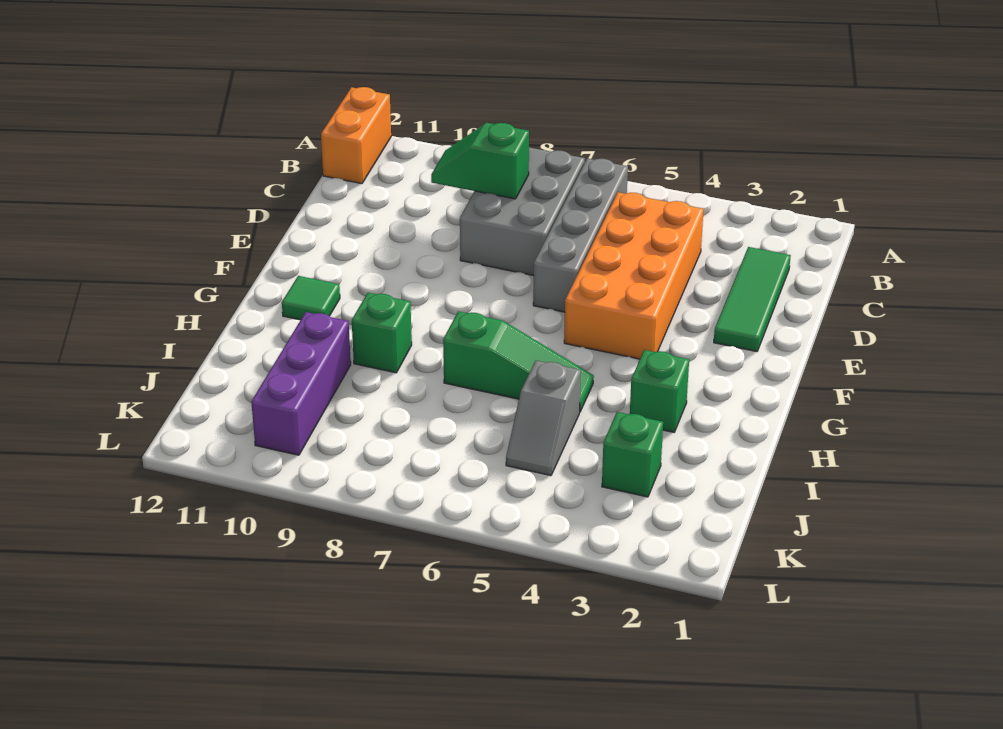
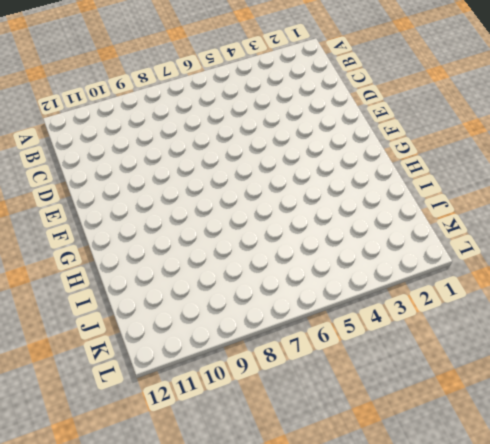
none -> orange brick A12:B12 level 1
none -> grey brick B6:E6 level 1
none -> grey brick B7:D8 level 1

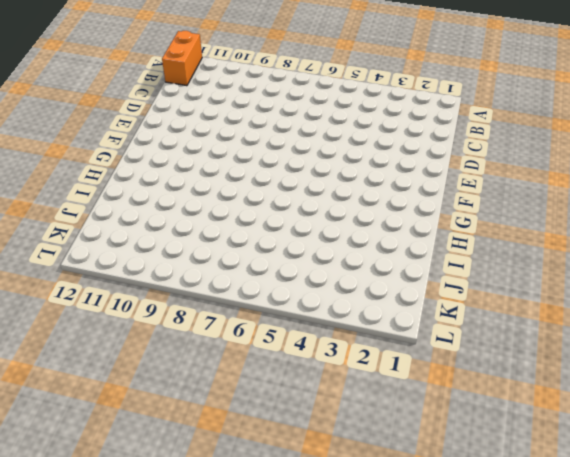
none -> grey brick B6:E6 level 1
none -> grey brick B7:D8 level 1
none -> green tile C2:E2 level 1

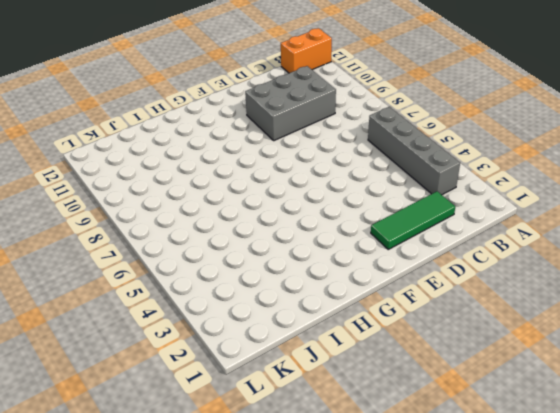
grey brick B3:B6 level 1 -> grey brick B6:E6 level 1
grey brick C9:E10 level 1 -> grey brick B7:D8 level 1
none -> orange brick C4:F5 level 1
none -> green tile G11 level 1
none -> green brick H3 level 1

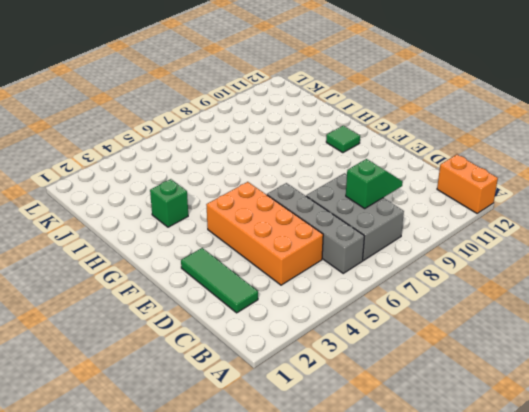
none -> green slope H5:H7 level 1 top 7
none -> green brick H9 level 1
none -> grey slope I5:J5 level 1 top I

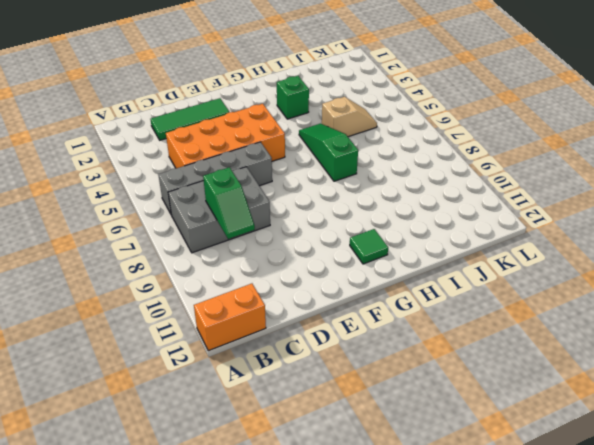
tan slope I5:J5 level 1 top I -> grey slope I5:J5 level 1 top I
none -> green brick H9 level 1
none -> purple brick I10:K10 level 1
none -> green brick J3 level 1

